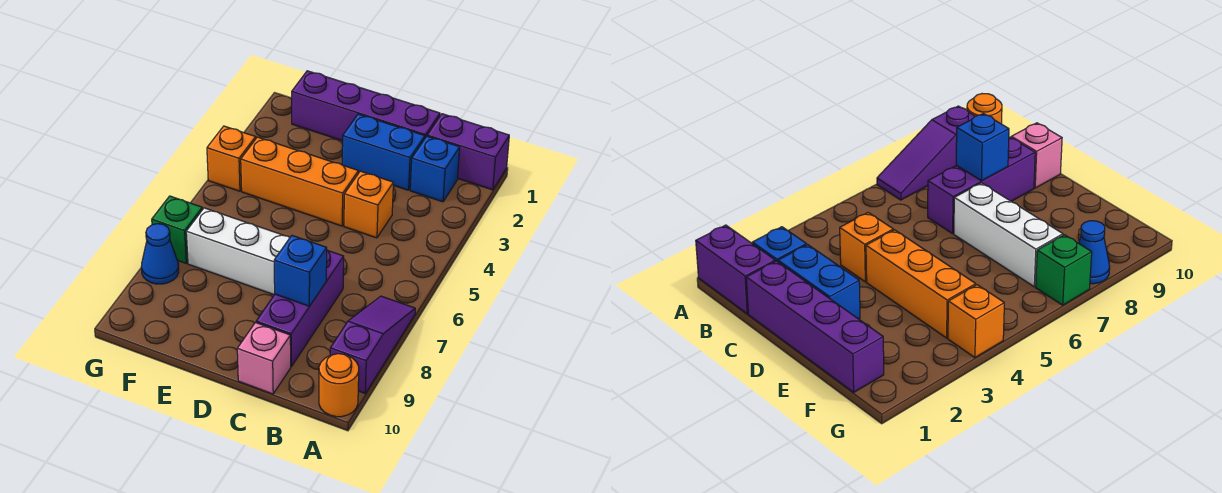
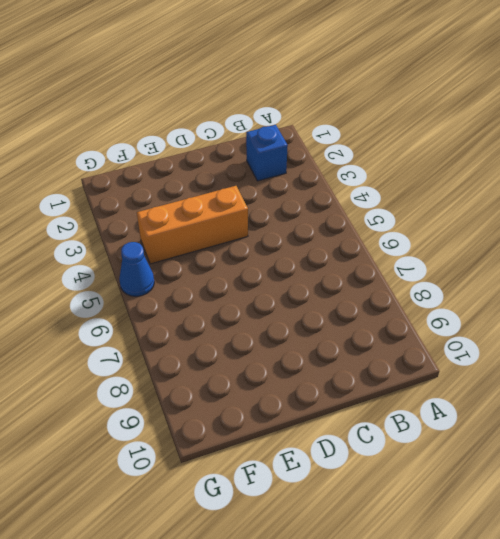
blue cone G5 level 1 -> blue cone G8 level 1
none -> purple brick A1:B1 level 1
none -> purple slope A7:A9 level 1 top 9
none -> orange round brick A10 level 1

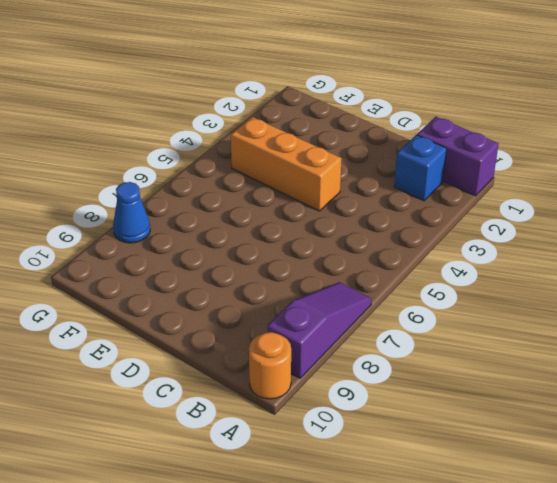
none -> purple brick C1:F1 level 1
none -> blue brick C2:D2 level 1
none -> orange brick C4 level 1

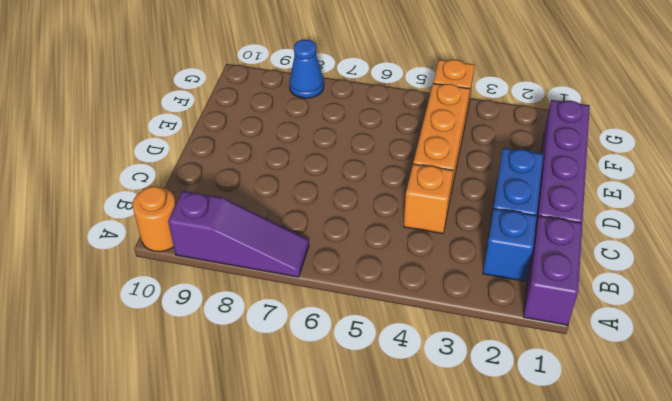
none -> purple brick C7:C9 level 1
none -> pink brick C10 level 1
none -> white brick D7:F7 level 1

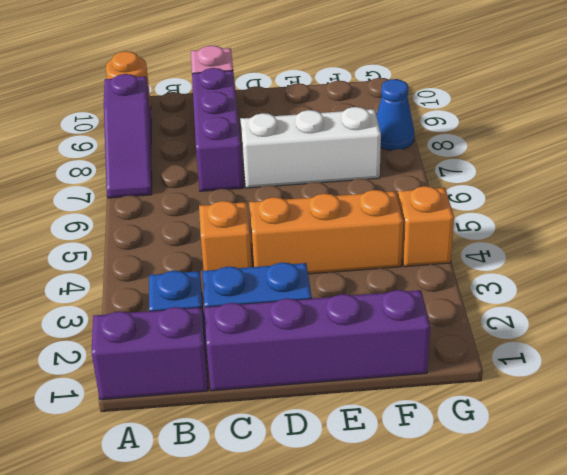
none -> green brick G7 level 1
none -> blue brick C8 level 2

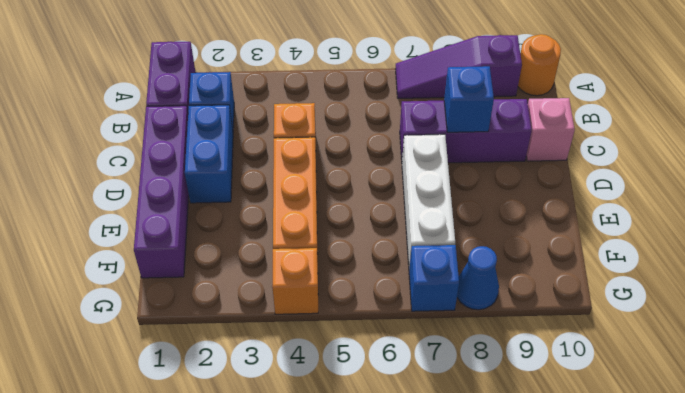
blue brick G7 level 1 -> green brick G7 level 1

